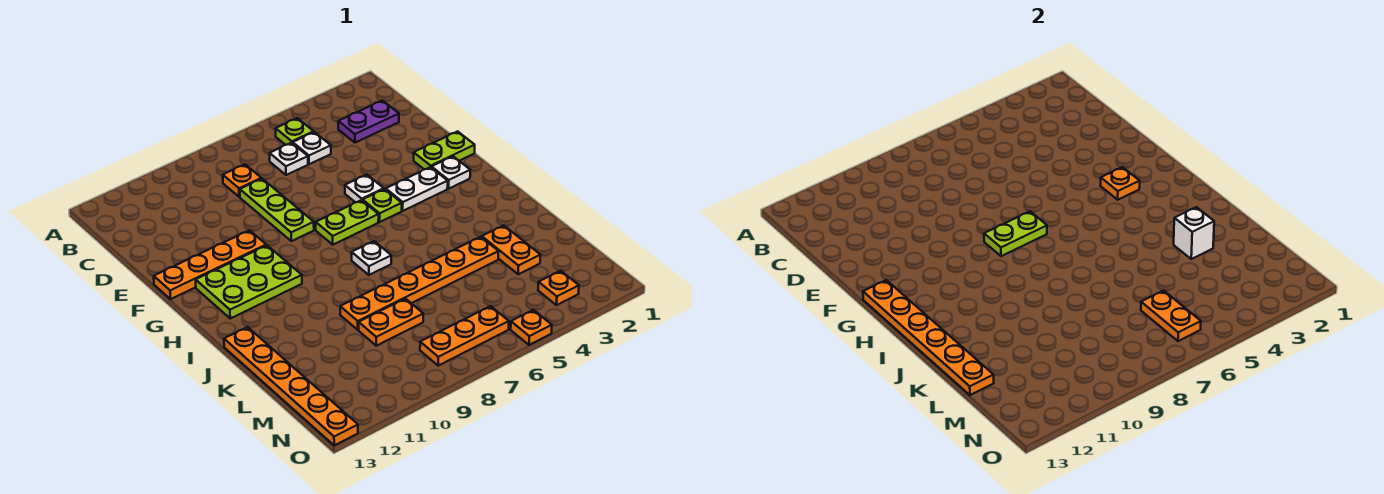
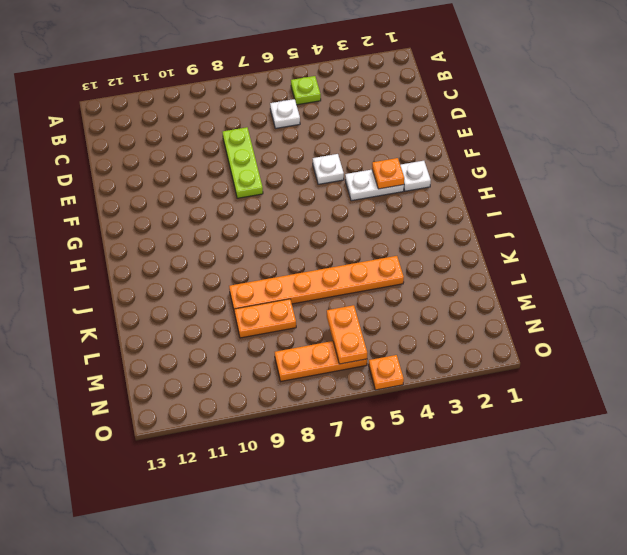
none -> purple plate C2:C3 level 1
none -> white plate C5 level 1
none -> orange plate C8 level 1

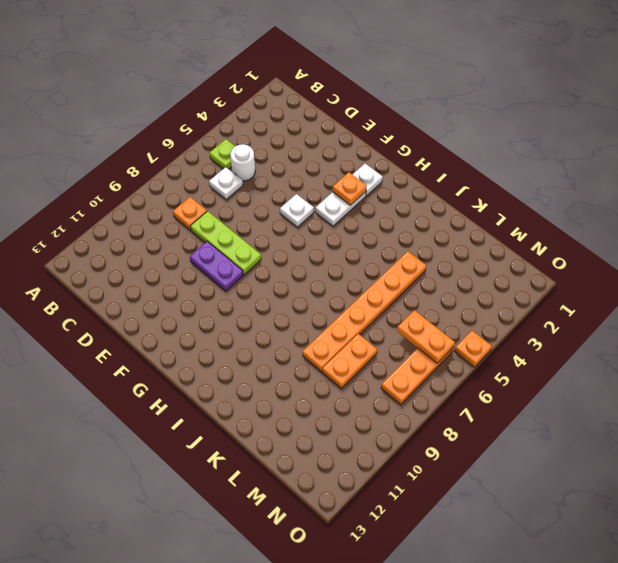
white round brick C5 level 1 -> white plate C5 level 1
purple plate E9:F9 level 1 -> purple plate C2:C3 level 1
none -> lime plate F1:F2 level 1
none -> orange plate F10:F13 level 1
none -> lime plate G5 level 1

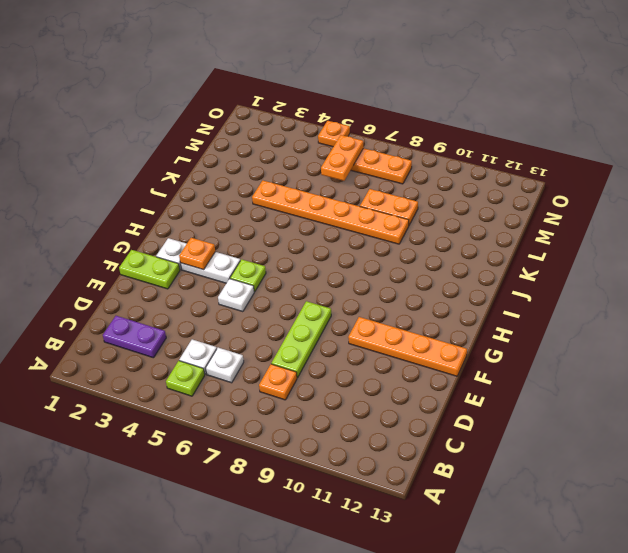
none -> lime plate G6:G7 level 1
none -> lime plate G10:H12 level 1
none -> white plate I7 level 1

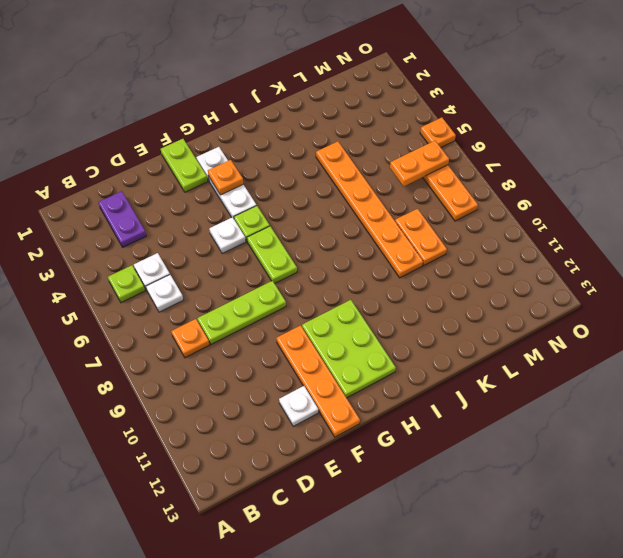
white plate E12 level 1 -> white plate I7 level 1
none -> orange plate J13:O13 level 1
none -> orange plate K3:L3 level 1
none -> orange plate N3 level 1

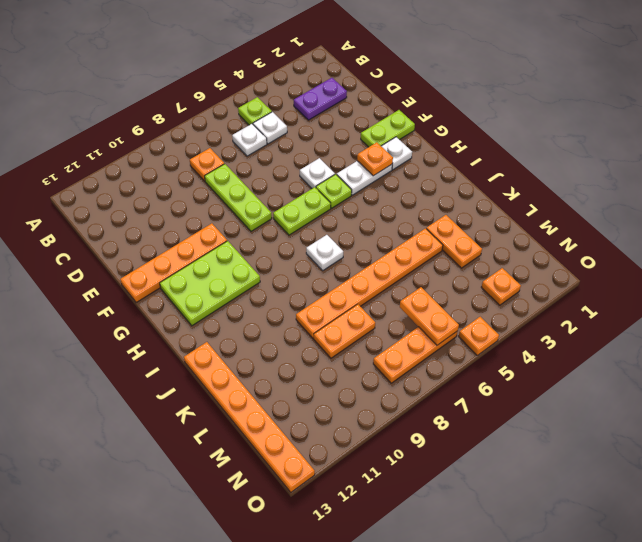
none -> lime plate G7:G8 level 2
none -> orange plate G13:L13 level 2
none -> white brick K3 level 2

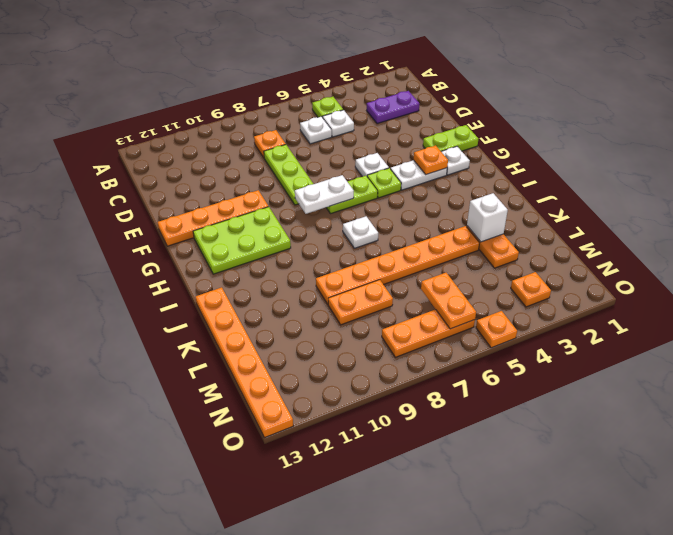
white plate G7:G8 level 2 -> lime plate G7:G8 level 2
none -> orange plate G13:L13 level 2

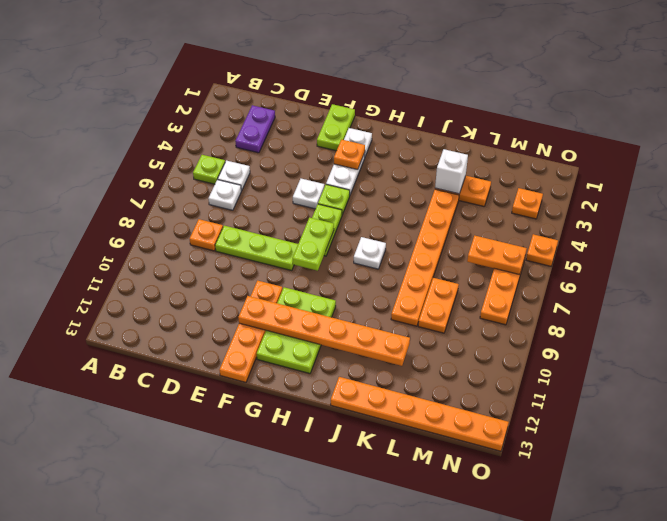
orange plate F11:K11 level 2 -> orange plate G13:L13 level 2

